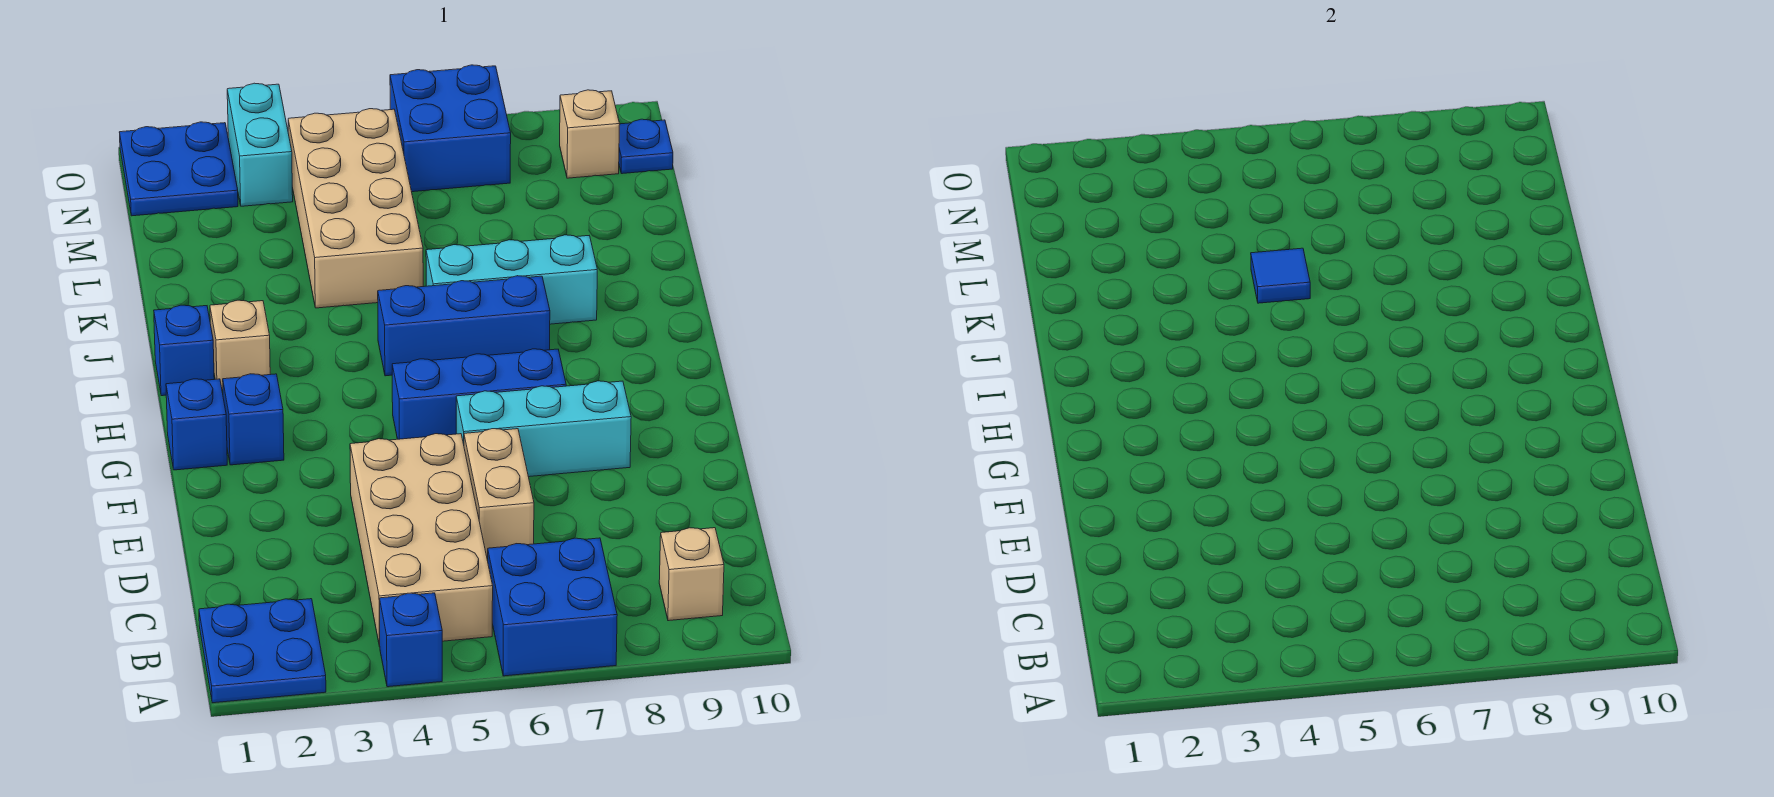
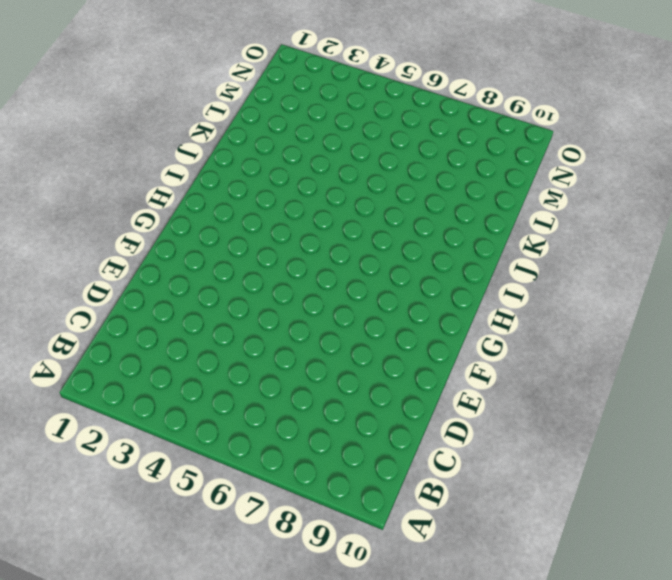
none -> blue plate A1:B2 level 1
none -> blue brick A4 level 1
none -> blue brick A6:B7 level 1

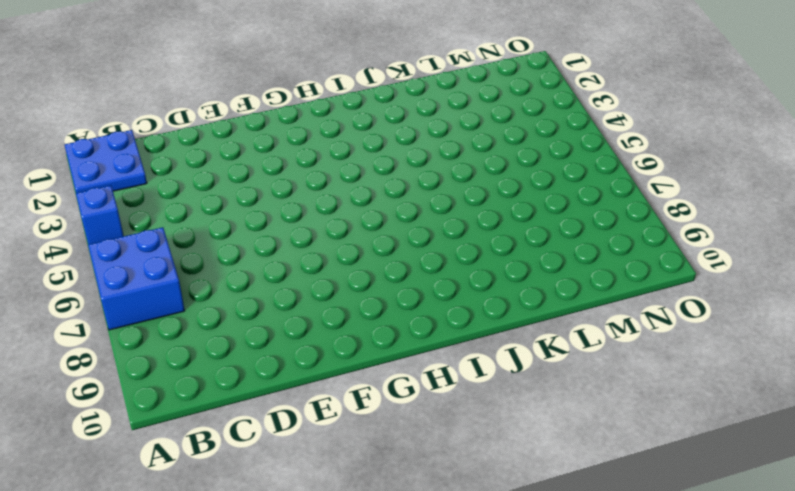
none -> tan brick B4:E5 level 1
none -> tan brick B9 level 1
none -> tan brick D6:E6 level 1

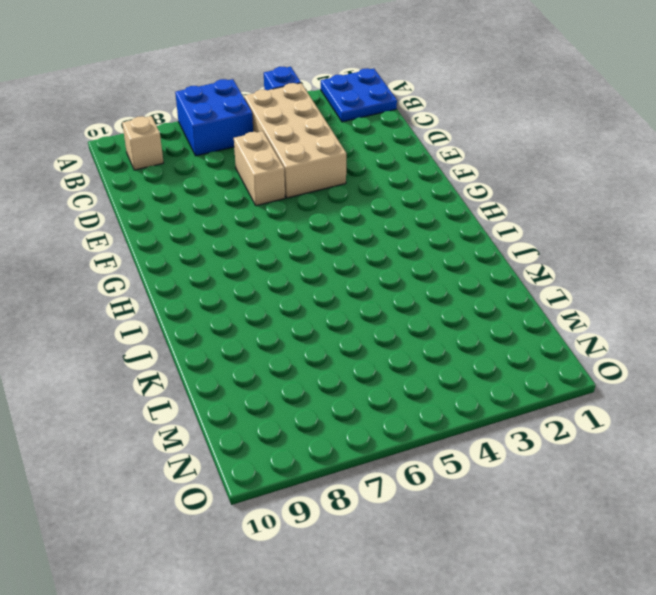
none -> cyan brick F6:F8 level 1
none -> blue brick G1 level 1
none -> blue brick G2 level 1

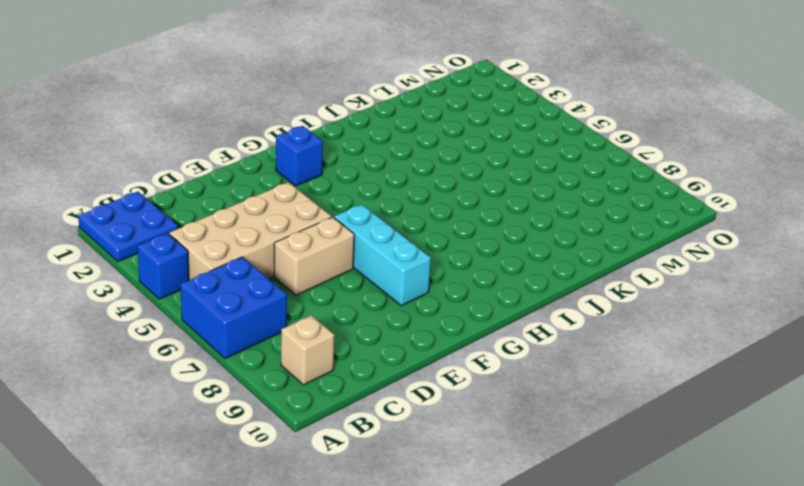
none -> blue brick G1 level 1
none -> blue brick G5:G7 level 1
none -> blue brick I1 level 1

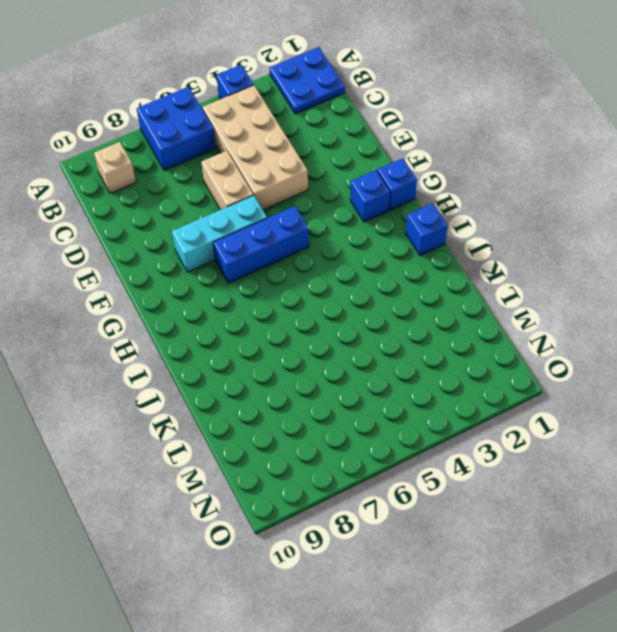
none -> tan brick I2 level 1
none -> blue brick I5:I7 level 1
none -> cyan brick J6:J8 level 1

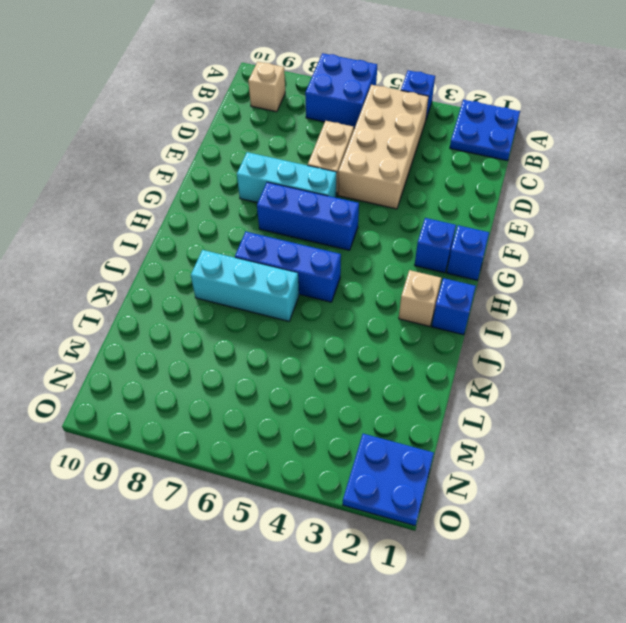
none -> tan brick K4:N5 level 1
none -> cyan brick N3:O3 level 1
none -> blue brick N6:O7 level 1

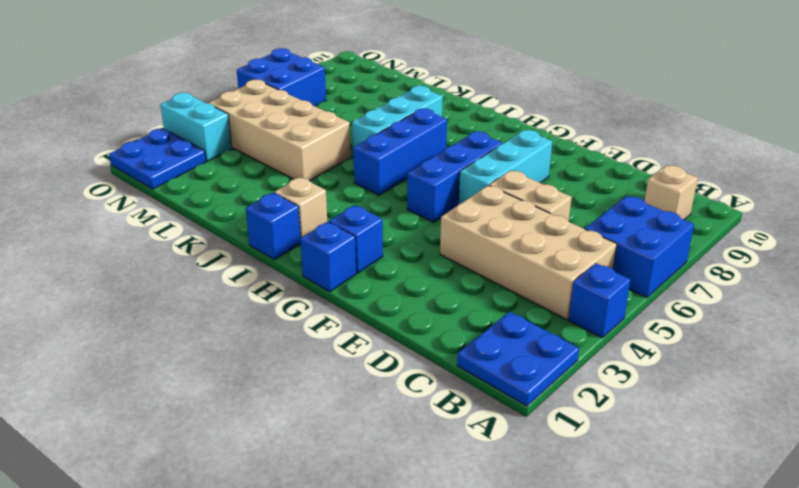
none -> tan brick N9 level 1
none -> blue plate N10 level 1
none -> blue tile K5 level 2

